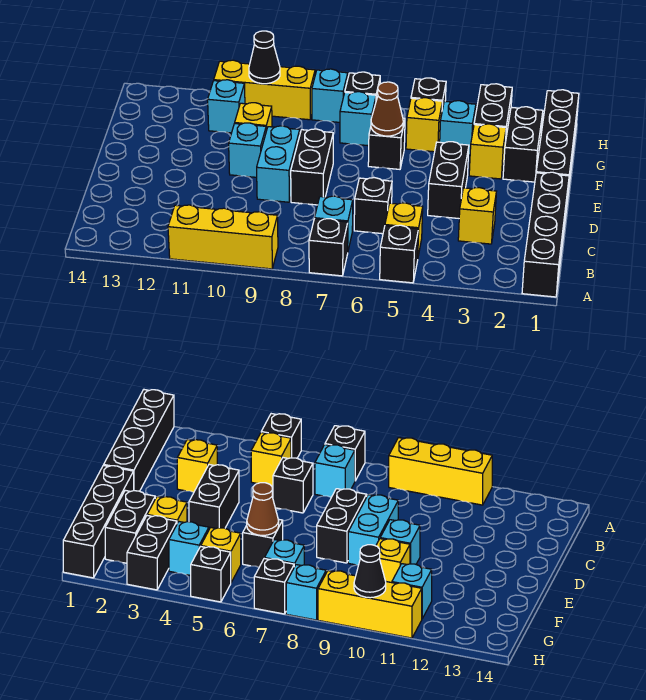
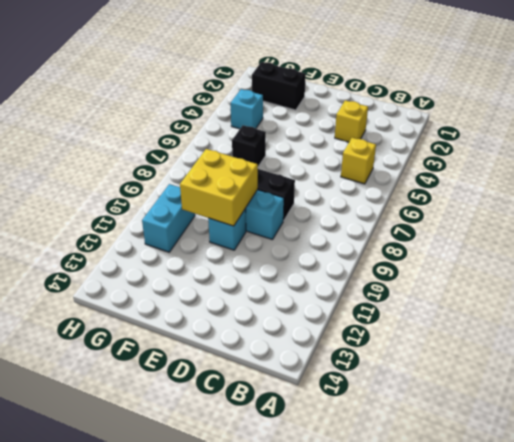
yellow brick E9:F10 level 2 -> none
cyan brick G10:G11 level 1 -> cyan brick G11 level 1
none -> black brick A1:D1 level 1
none -> black brick A5 level 1
none -> black brick A7 level 1

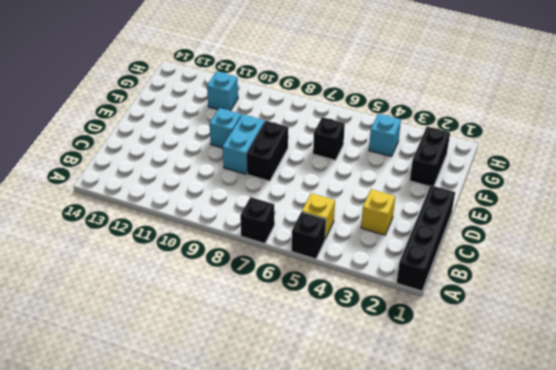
none -> yellow brick A9:A11 level 1
none -> cyan brick B7 level 1
none -> black brick C6 level 1

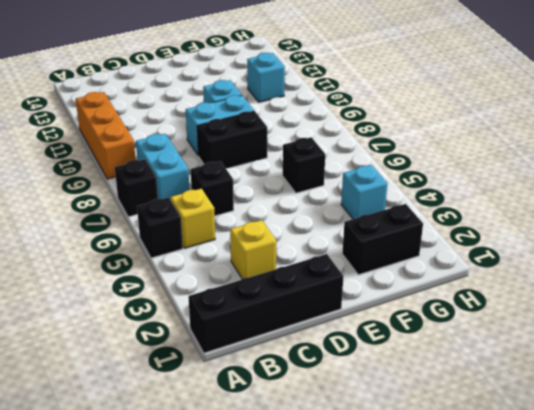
orange brick A9:A11 level 1 -> yellow brick A9:A11 level 1
cyan brick B7:B8 level 1 -> cyan brick B7 level 1
none -> black brick D4:E4 level 1
none -> black brick E1:H1 level 1
none -> yellow brick F3 level 1

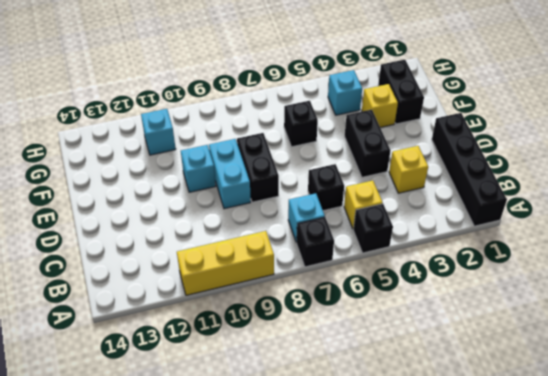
none -> black brick E1:H1 level 1
none -> yellow brick F10 level 1
none -> black brick G3:H3 level 1

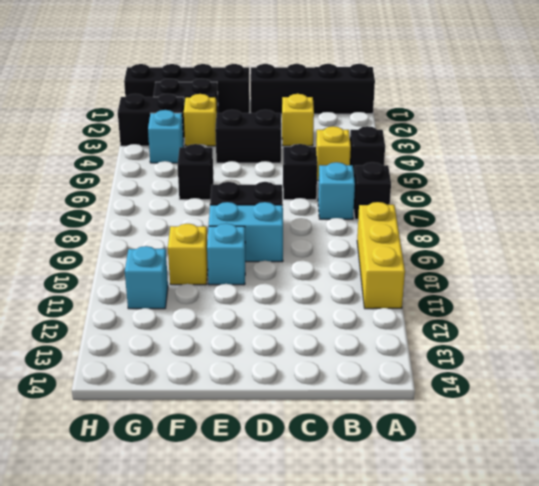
none -> yellow brick G5 level 1
none -> cyan brick G7 level 1
none -> black brick H5 level 1

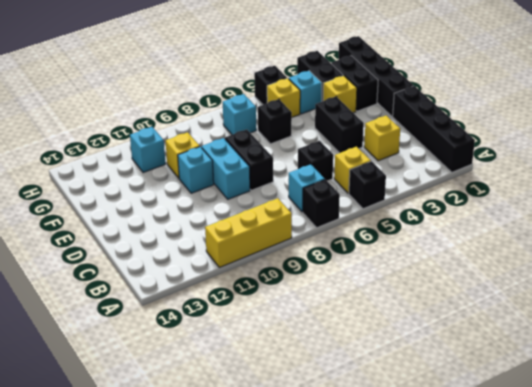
none -> black brick H7 level 1
none -> cyan brick H8 level 1
none -> yellow brick H9:H11 level 1

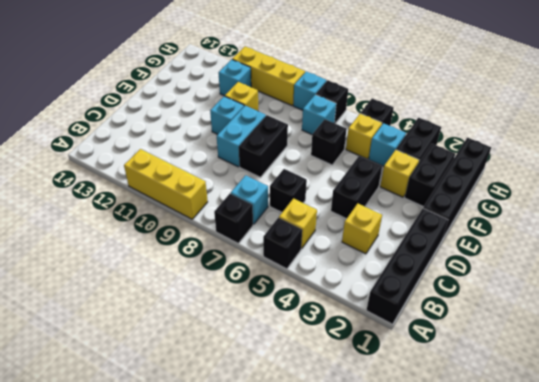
none -> brown cone F6 level 2
none -> black cone H10 level 2

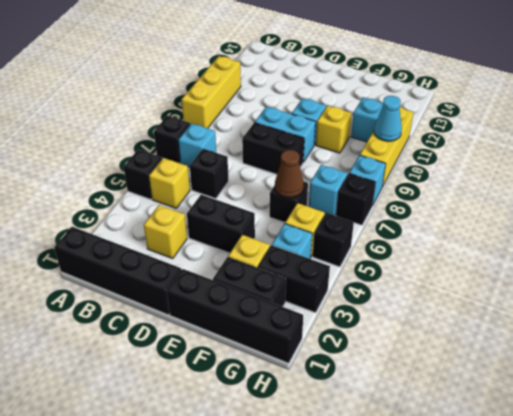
cyan cone H10 level 2 -> black cone H10 level 2

